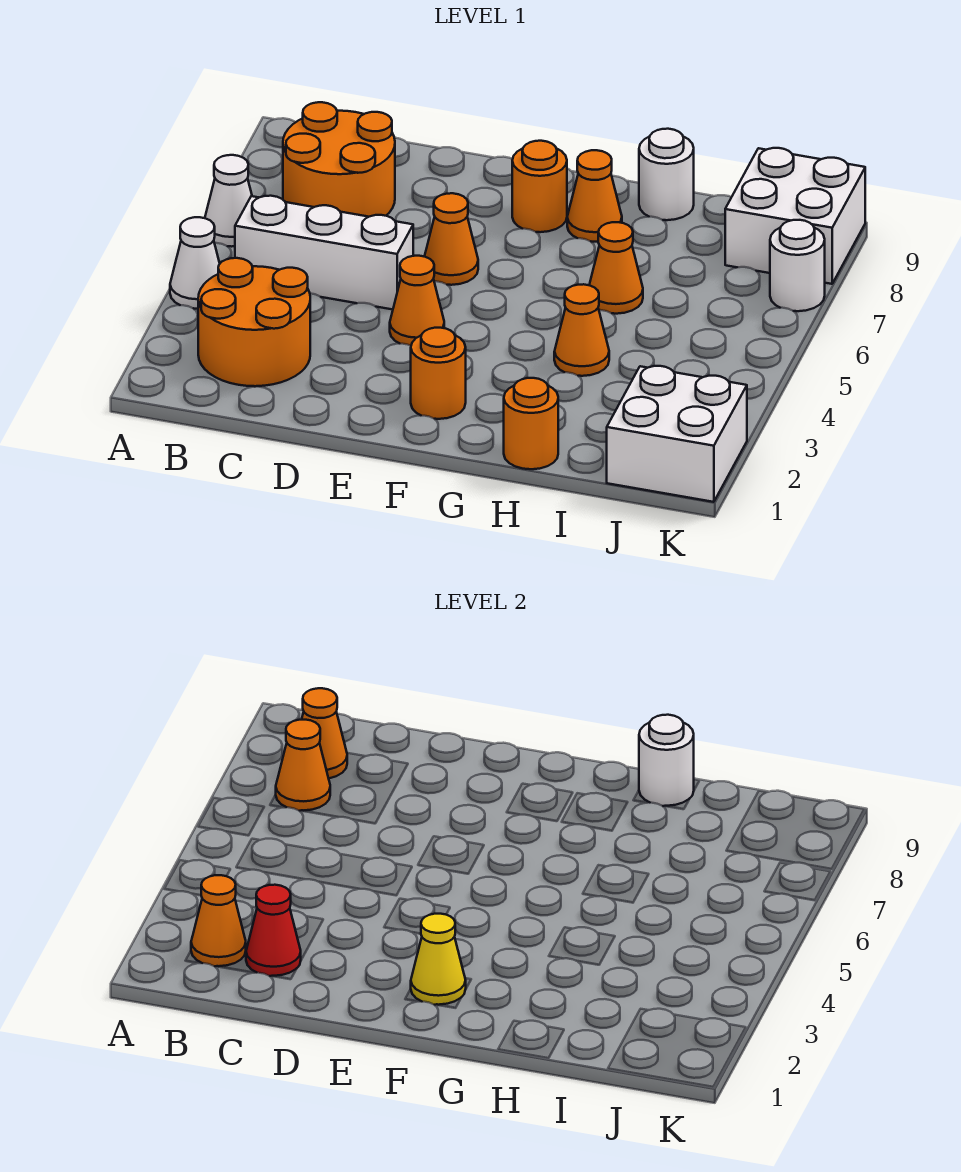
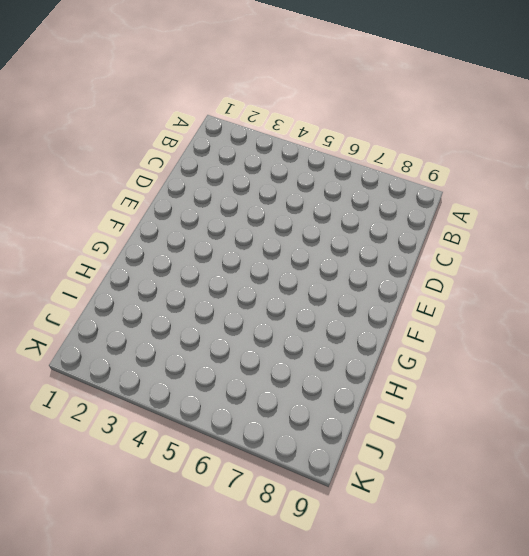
none -> white cone A4 level 1
none -> white cone A6 level 1
none -> orange round brick B2:C3 level 1

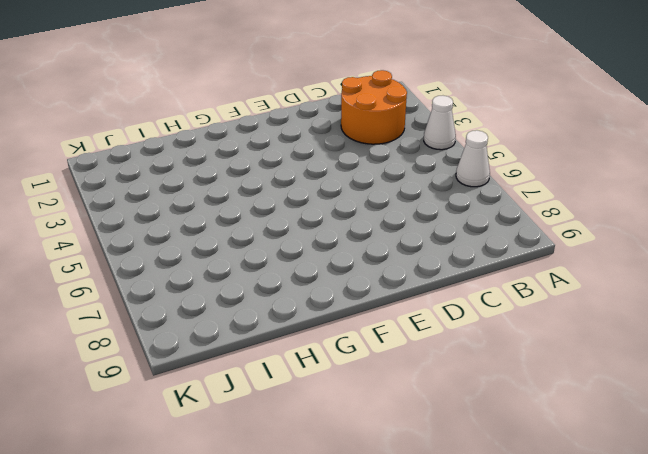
none -> white brick B5:D5 level 1
none -> orange round brick B7:C8 level 1
none -> orange cone E4 level 1

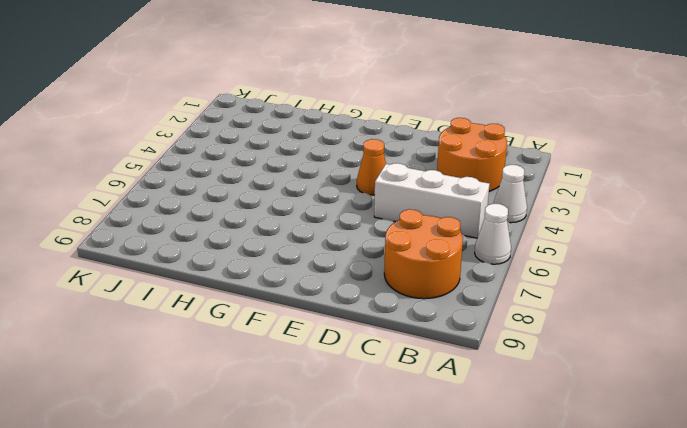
none -> orange cone E6 level 1
none -> orange round brick F2 level 1
none -> orange round brick F8 level 1

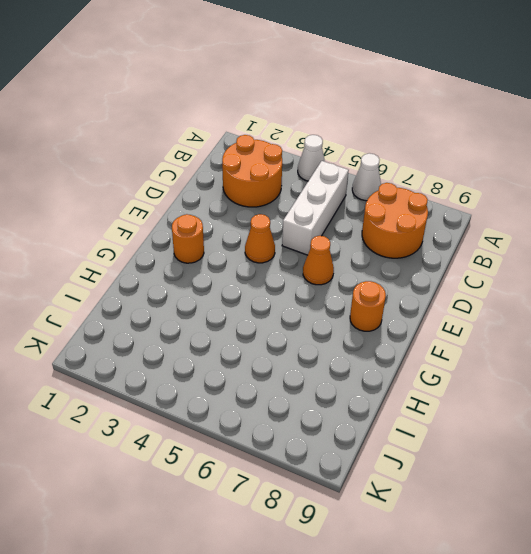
none -> orange cone G8 level 1
none -> orange round brick H1 level 1
none -> orange cone H4 level 1

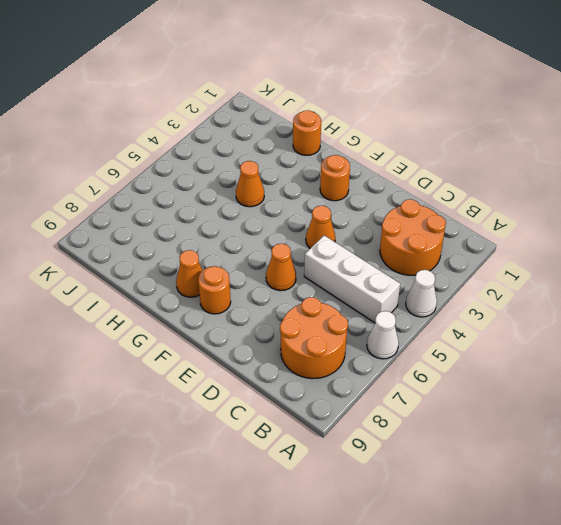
none -> orange cone H6 level 1
none -> white round brick H9 level 1
none -> white brick J1:K2 level 1

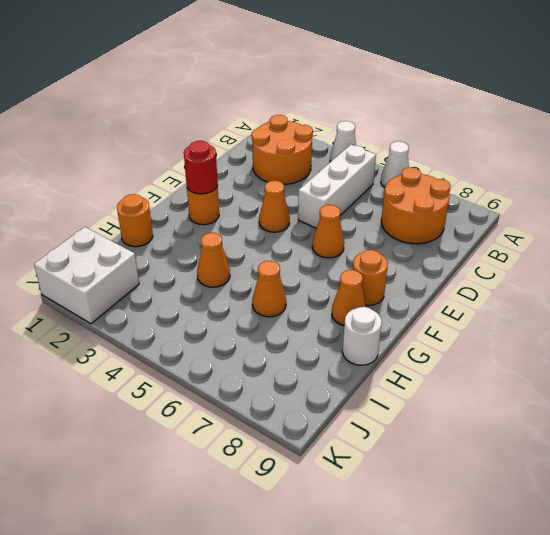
red round brick F2 level 2 -> yellow cone F2 level 2
none -> white brick J8:K9 level 1
none -> white round brick K7 level 1
none -> orange cone B2 level 2

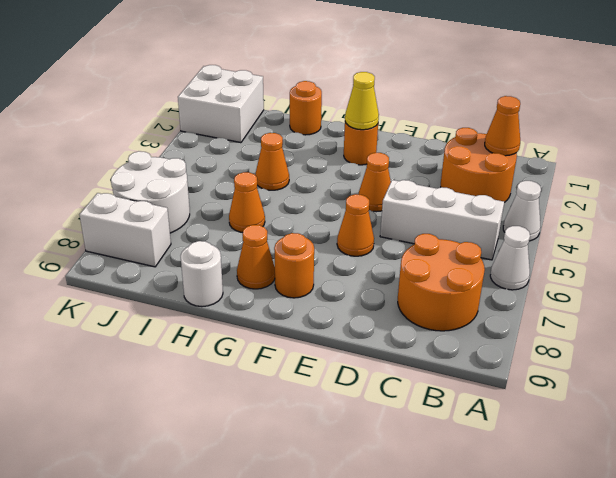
white round brick J6:K7 level 1 -> white round brick K7 level 1
white brick J8:K8 level 1 -> white brick J8:K9 level 1
none -> orange cone B7 level 2
none -> orange cone B8 level 2
none -> red cone C2 level 2

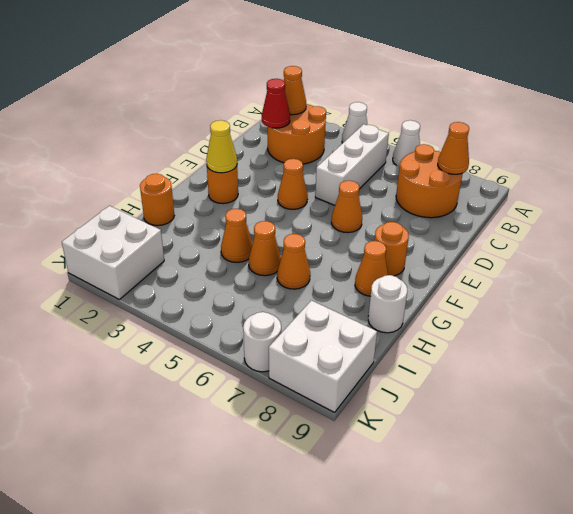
orange cone H5 level 1 -> orange cone B7 level 2
none -> white round brick H9 level 2

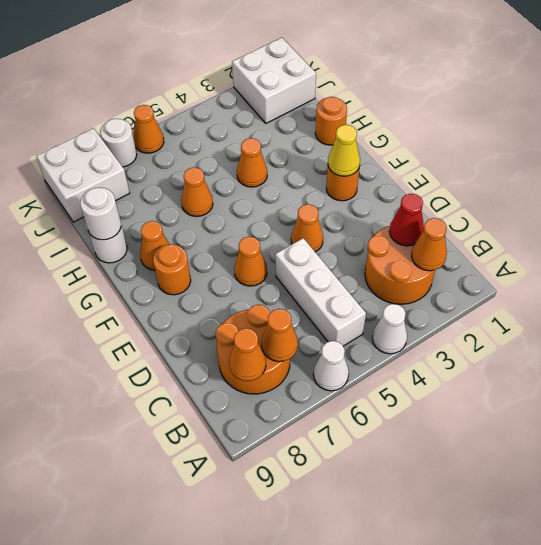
orange cone K6 level 1 -> none

